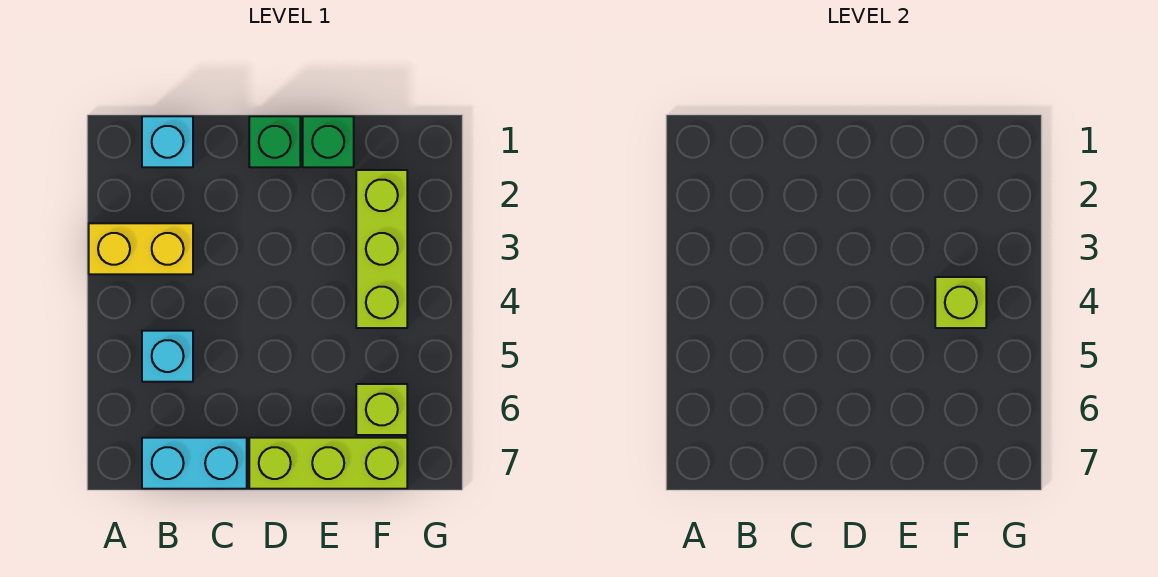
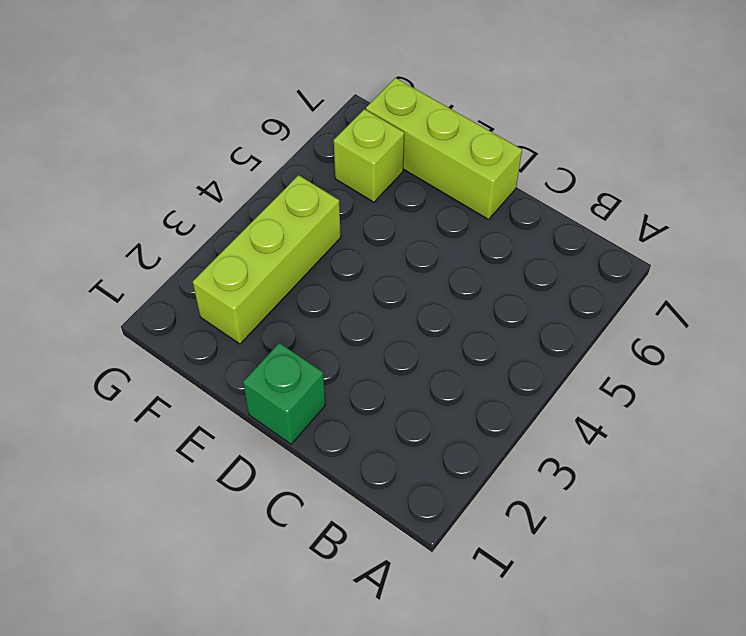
none -> yellow brick A3:B3 level 1
none -> cyan brick B1 level 1

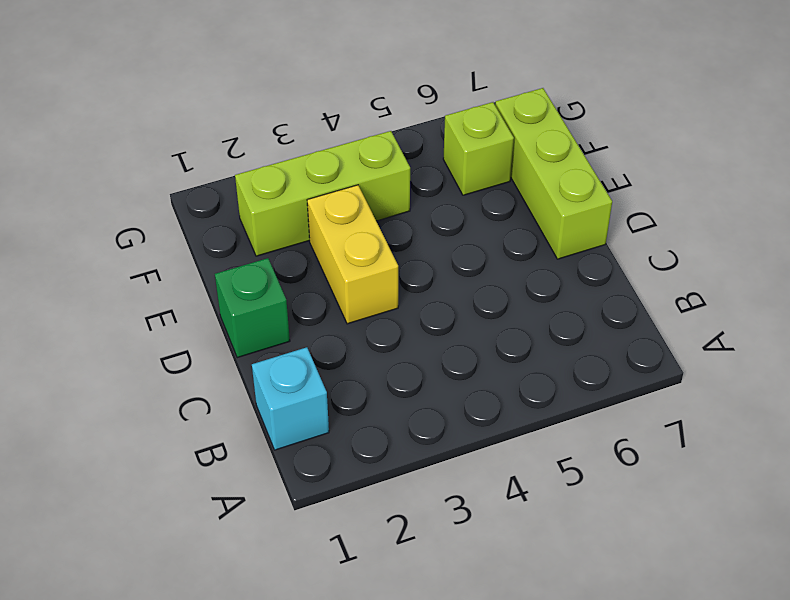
yellow brick D3:E3 level 1 -> yellow brick A3:B3 level 1
none -> cyan brick B5 level 1
none -> cyan brick B7:C7 level 1

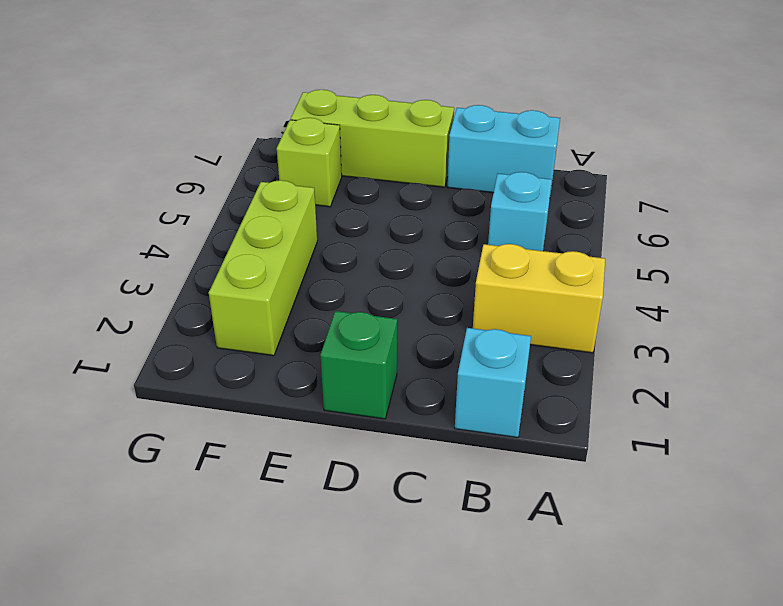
none -> green brick E1 level 1
none -> lime brick F4 level 2

